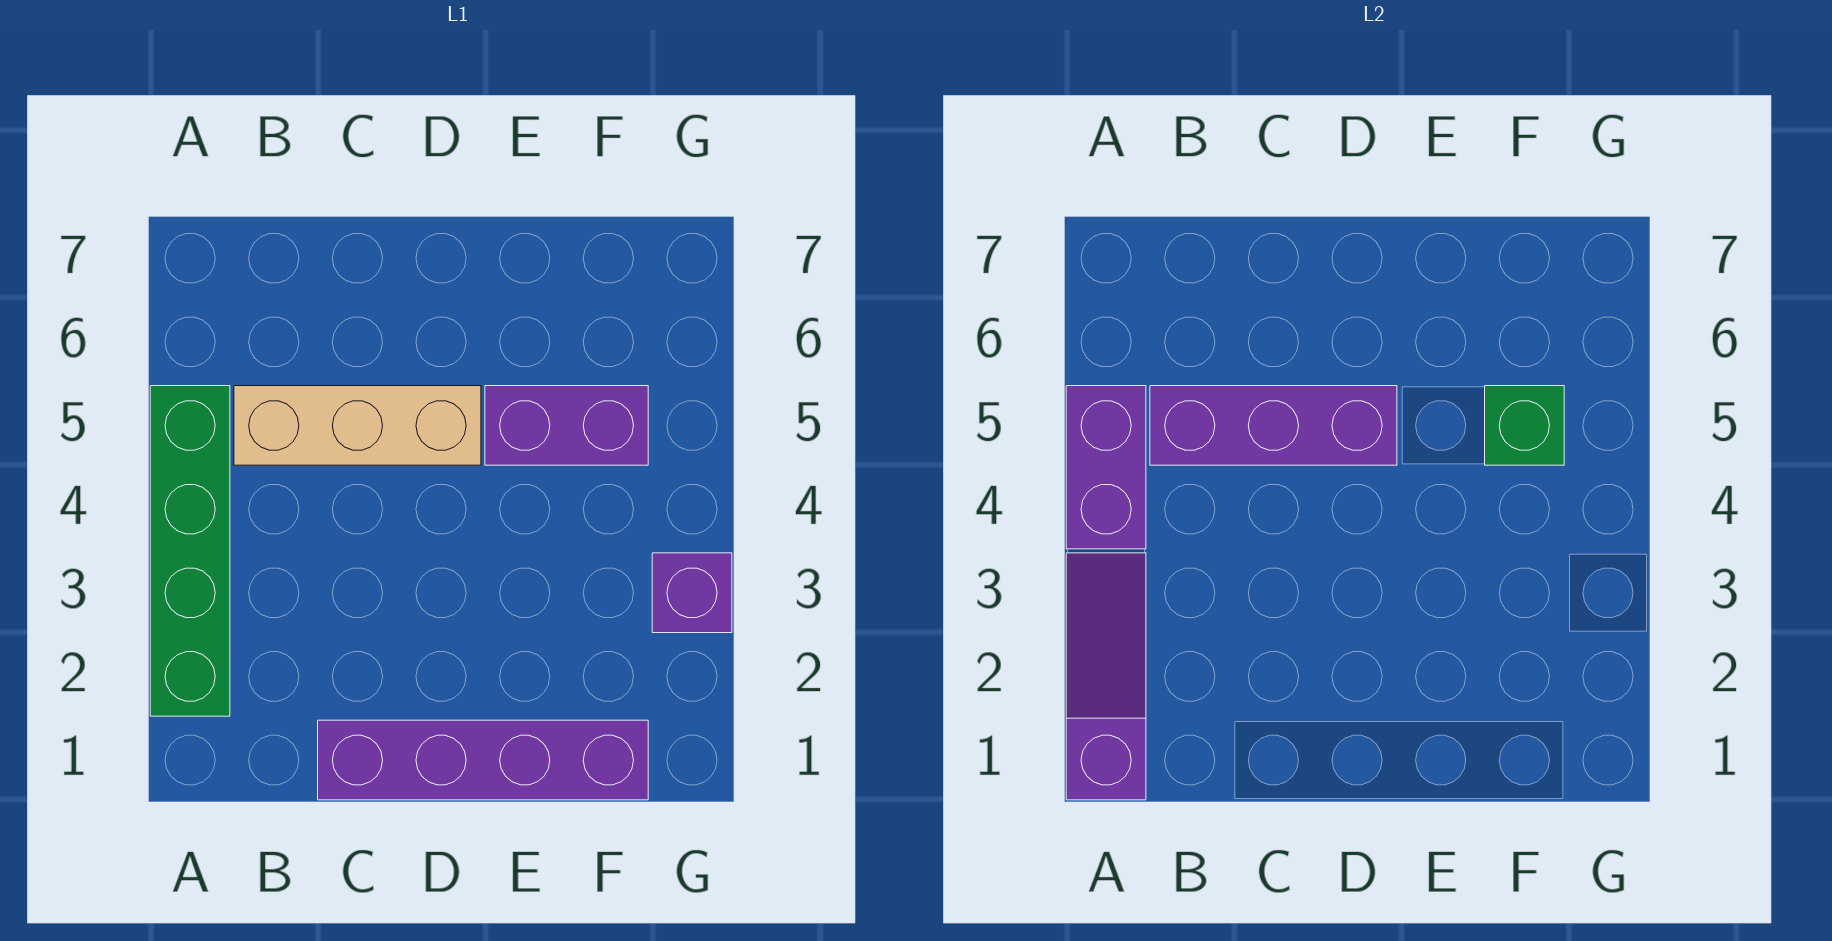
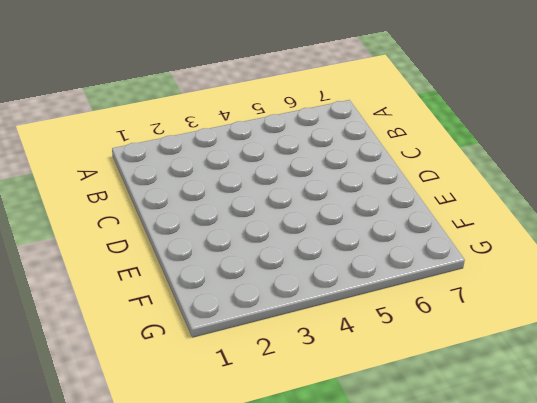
none -> green brick A2:A5 level 1
none -> tan brick B5:D5 level 1

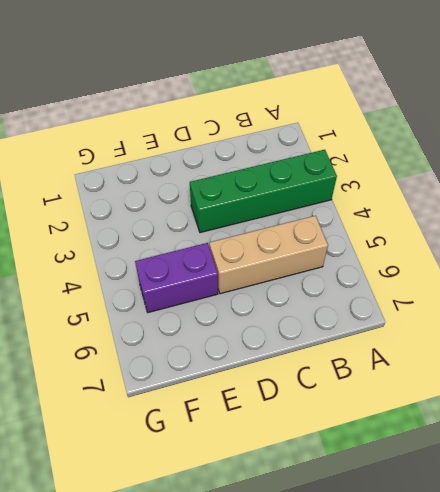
green brick A3:D3 level 1 -> green brick A2:A5 level 1
none -> purple brick C1:F1 level 1
none -> purple brick G3 level 1

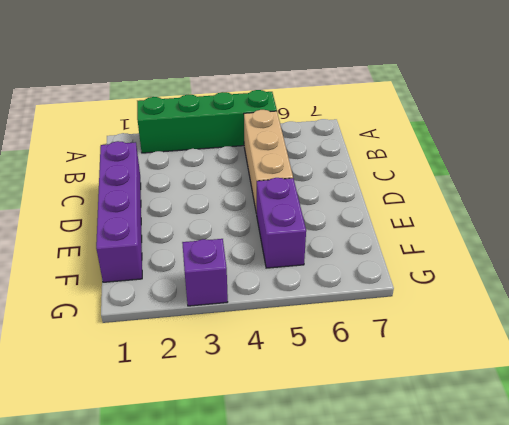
none -> purple slope A1:A3 level 2 top 1
none -> purple brick A4:A5 level 2

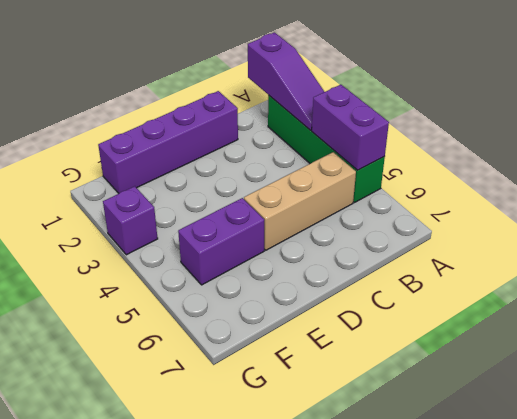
none -> purple brick B5:D5 level 2
none -> green brick F5 level 2

